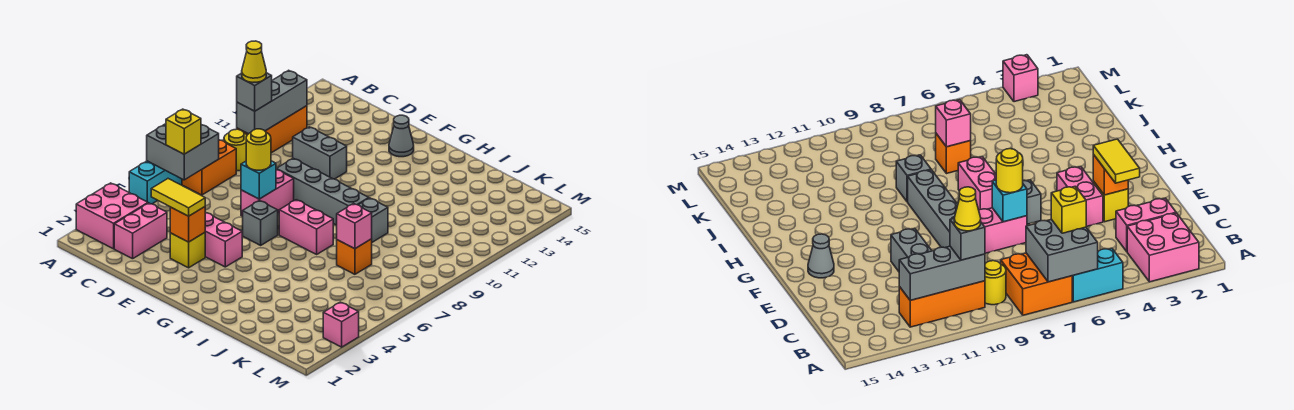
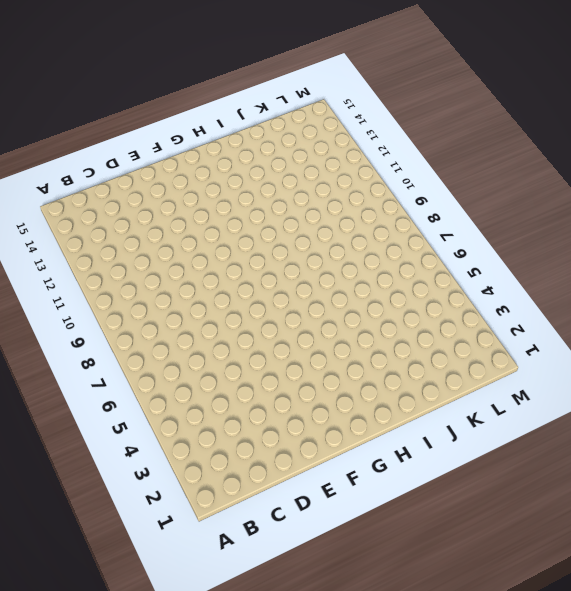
none -> pink brick A2:B3 level 1
none -> cyan brick A5:A6 level 1
none -> orange brick A7:B8 level 1

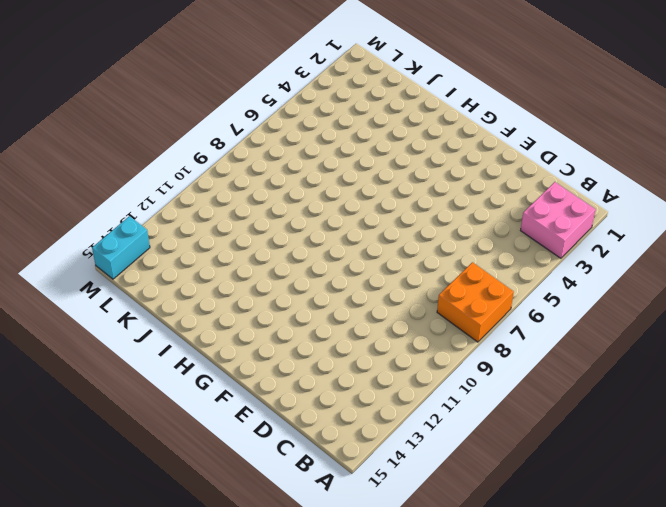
cyan brick M14:M15 level 1 -> cyan brick A5:A6 level 1
none -> yellow round brick B9 level 1
none -> orange brick B10:B12 level 1
none -> pink brick C2:C3 level 1

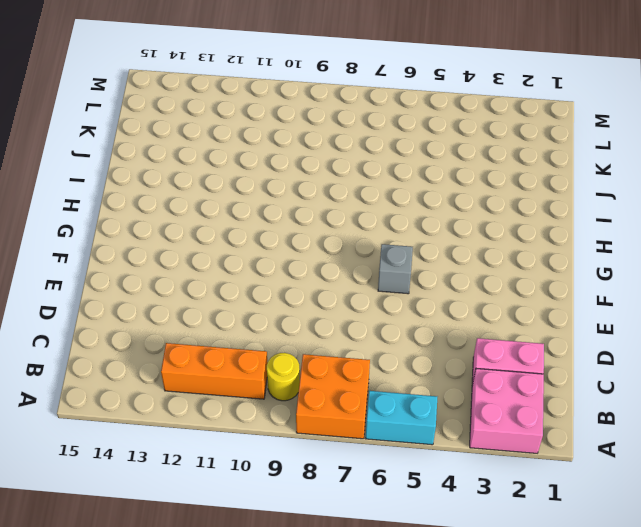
none -> grey brick D11:E11 level 1
none -> yellow brick E3 level 1
none -> pink brick E4:F4 level 1

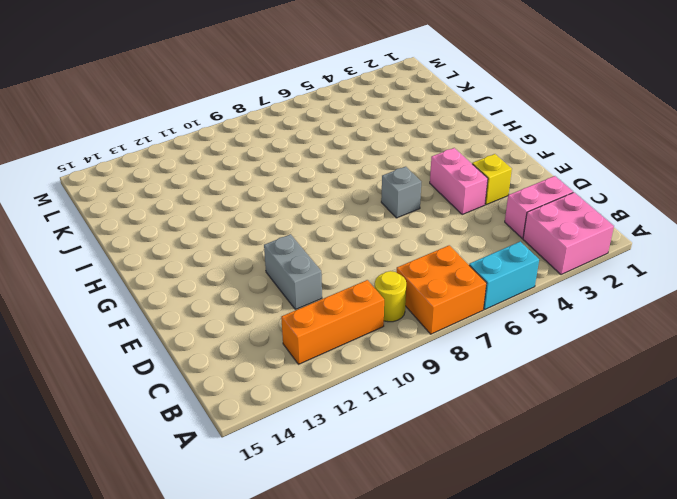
none -> pink brick E7:E8 level 1
none -> grey brick E9:H9 level 1
none -> grey cone F14 level 1

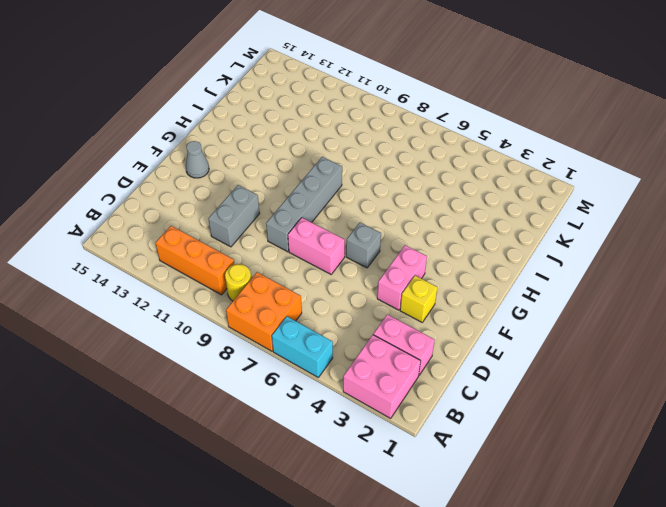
none -> pink brick G7:H7 level 1
none -> grey brick I9 level 1
none -> orange brick J7 level 1

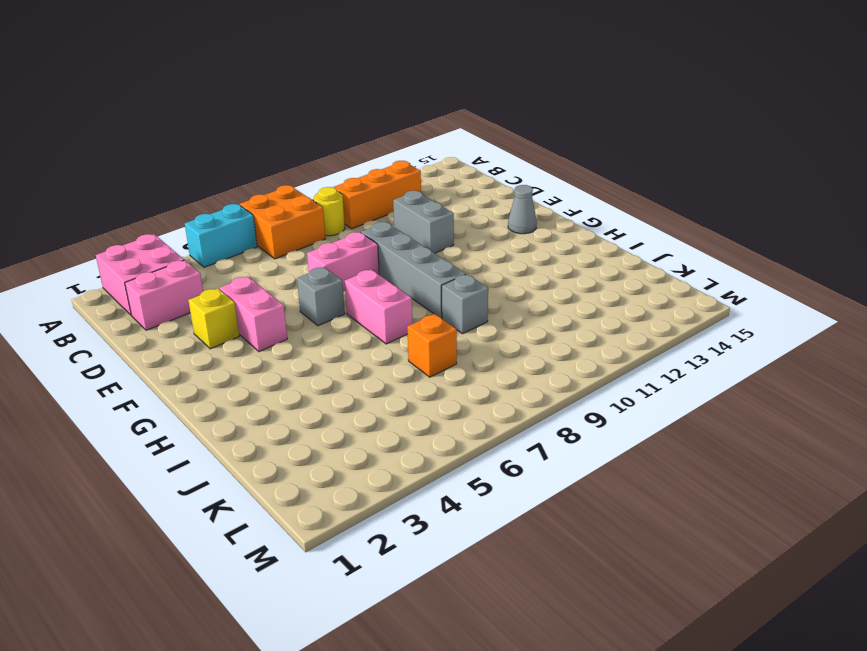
none -> pink brick M3 level 1
none -> grey brick A6:B7 level 2
none -> grey brick B10:B12 level 2

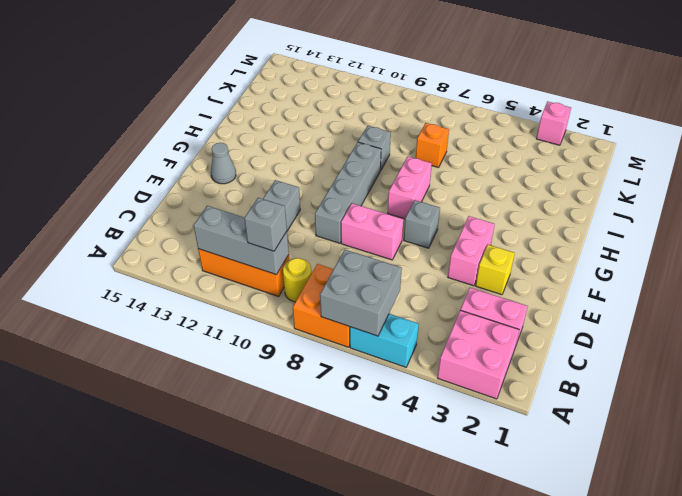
none -> orange brick E3 level 2
none -> cyan brick E7 level 2
none -> pink brick J7 level 2

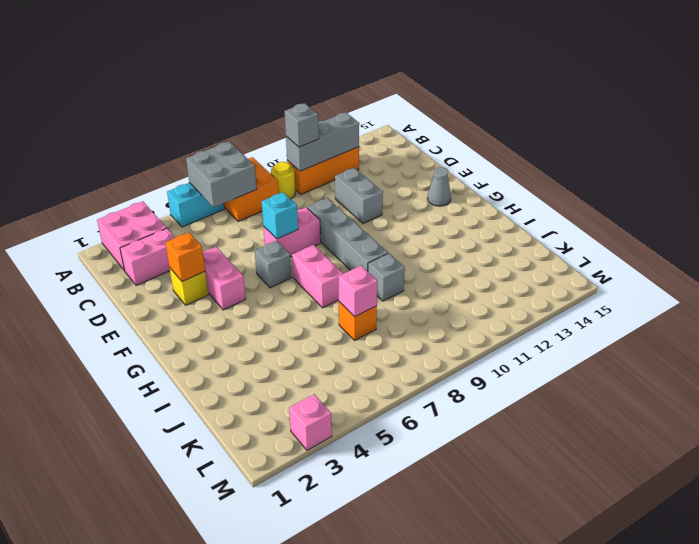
none -> yellow brick B6 level 3
none -> yellow tile D3:E3 level 3
none -> yellow round brick E7 level 3

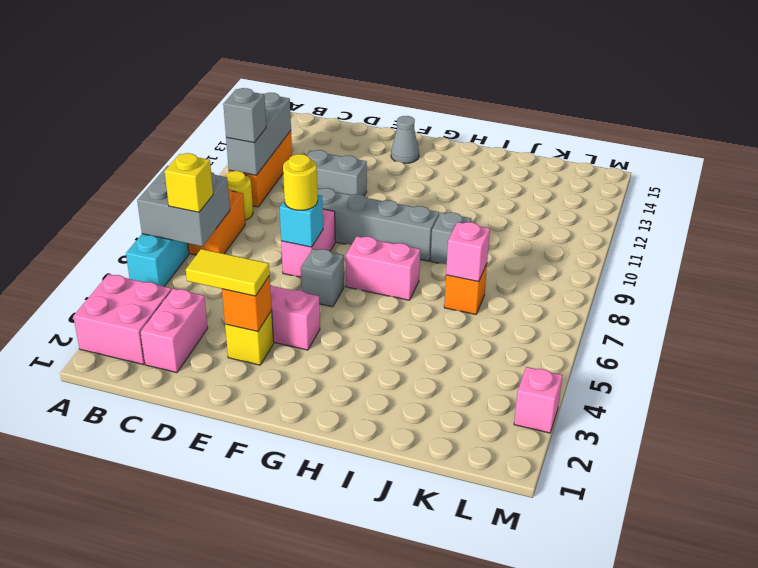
none -> yellow cone B10 level 4

